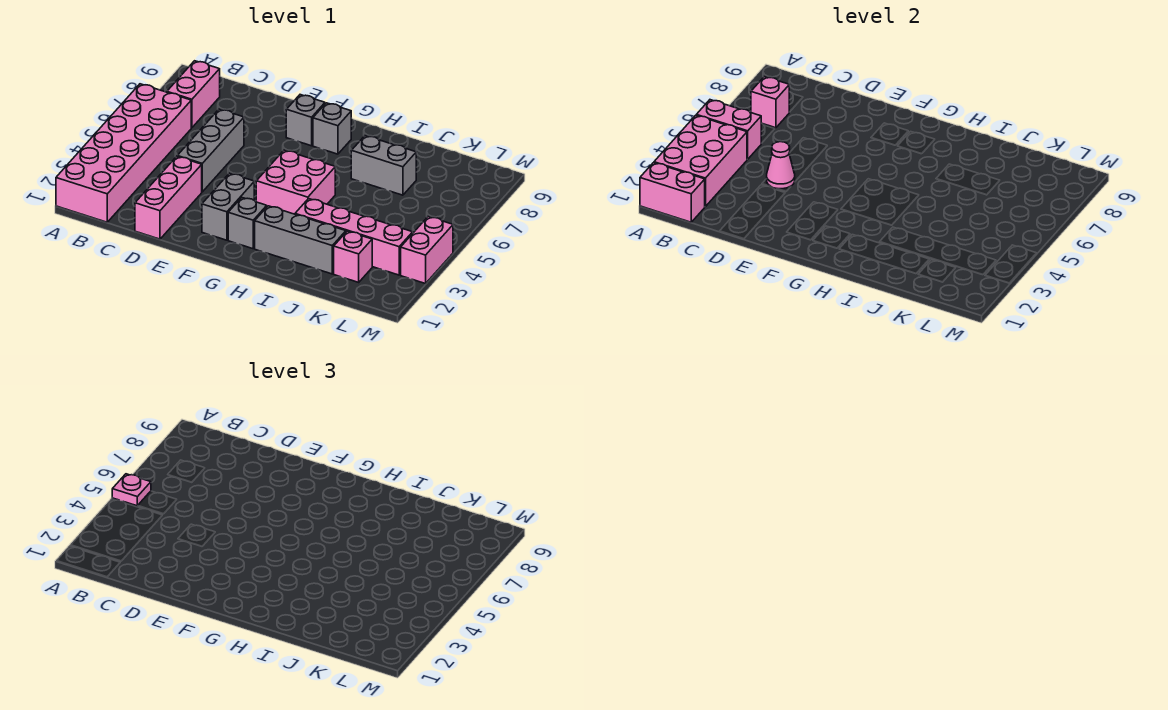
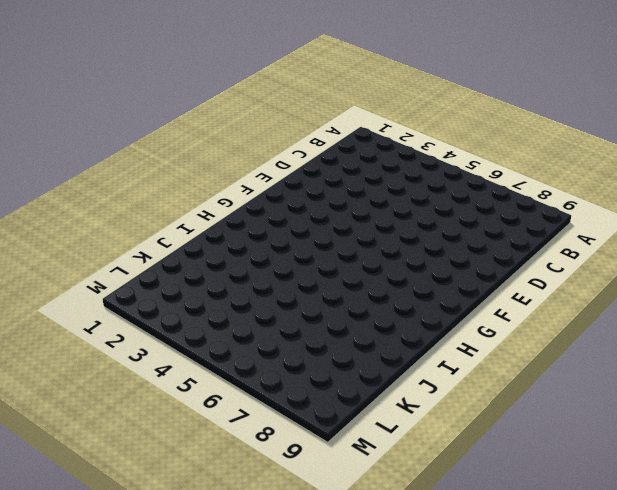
none -> pink brick A1:B6 level 1
none -> pink brick B7:B8 level 1
none -> pink brick D1:D3 level 1

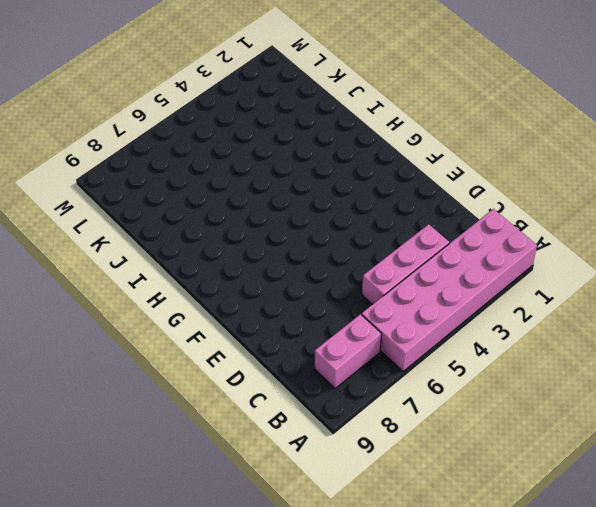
pink brick C3:C5 level 1 -> pink brick D1:D3 level 1
none -> grey brick D4:D6 level 1
none -> grey brick F2:F3 level 1
none -> grey brick F8 level 1

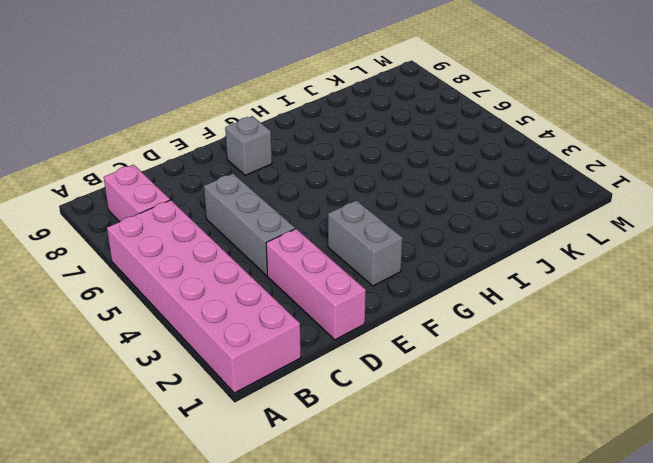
none -> grey brick G2 level 1
none -> pink brick G4:H5 level 1
none -> grey brick G8 level 1

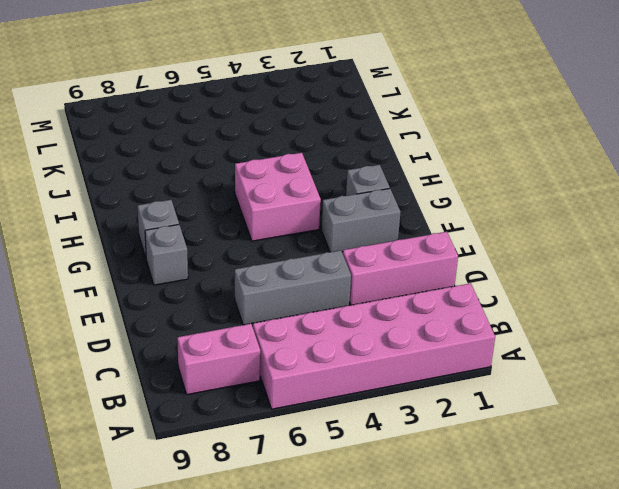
none -> grey brick H2:J2 level 1
none -> pink brick I3:L3 level 1
none -> grey brick I7:J7 level 1

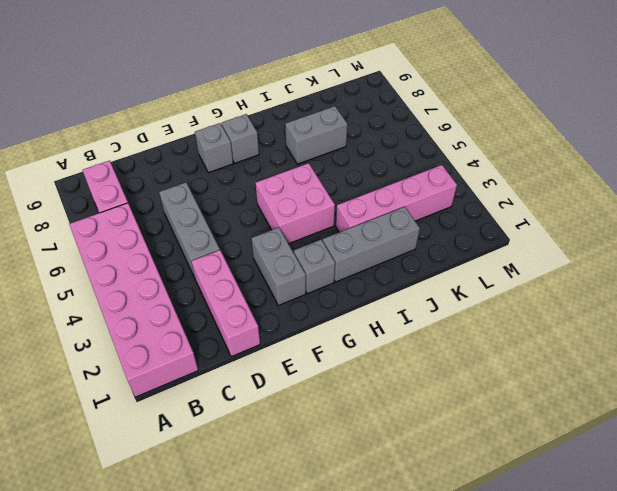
none -> pink brick K2 level 1
none -> pink brick M3:M4 level 1
none -> pink brick A1:B1 level 2

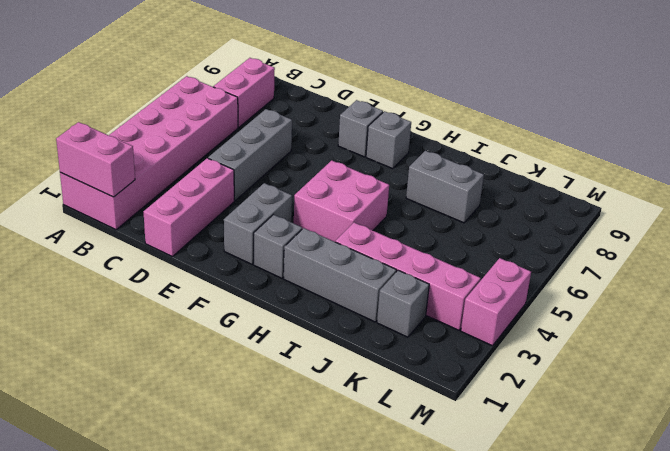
grey brick K2 level 1 -> pink brick K2 level 1
none -> pink brick A2:B4 level 2
none -> pink brick A5:B5 level 2
none -> pink brick B7 level 2

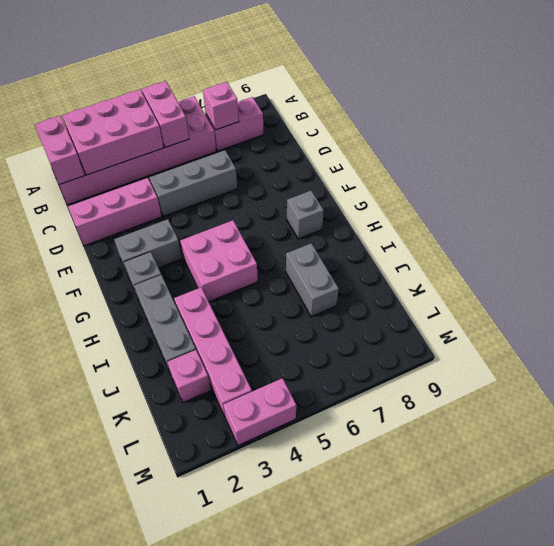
none -> grey brick F8 level 1
none -> pink cone D4 level 2
none -> pink plate A5 level 3

